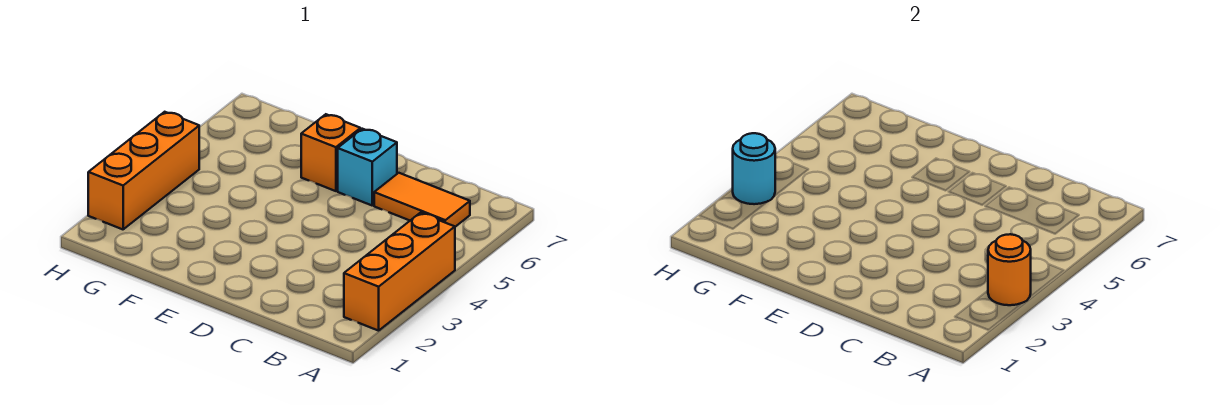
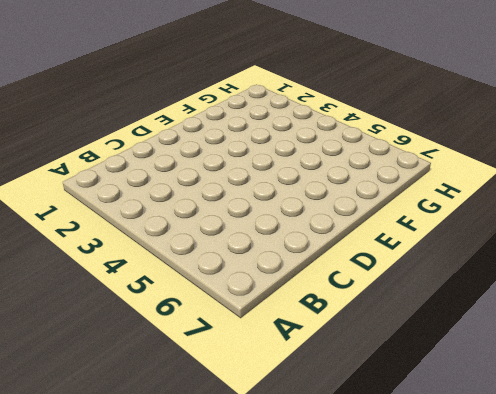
none -> orange brick A2:A4 level 1
none -> orange tile B6:C6 level 1

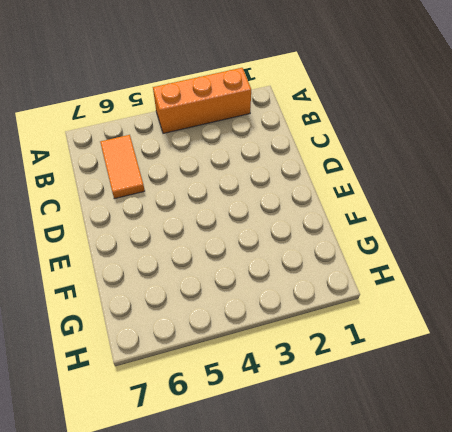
none -> cyan brick D6 level 1
none -> orange brick E6 level 1

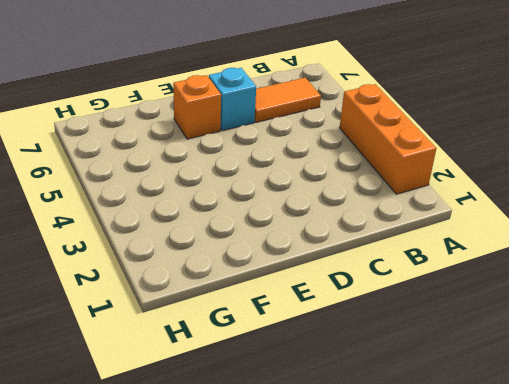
none -> orange brick H2:H4 level 1
none -> orange round brick A3 level 2

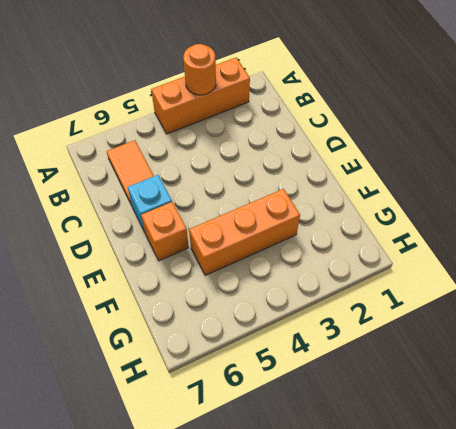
orange brick F3:F5 level 1 -> orange brick H2:H4 level 1
none -> cyan round brick H3 level 2

